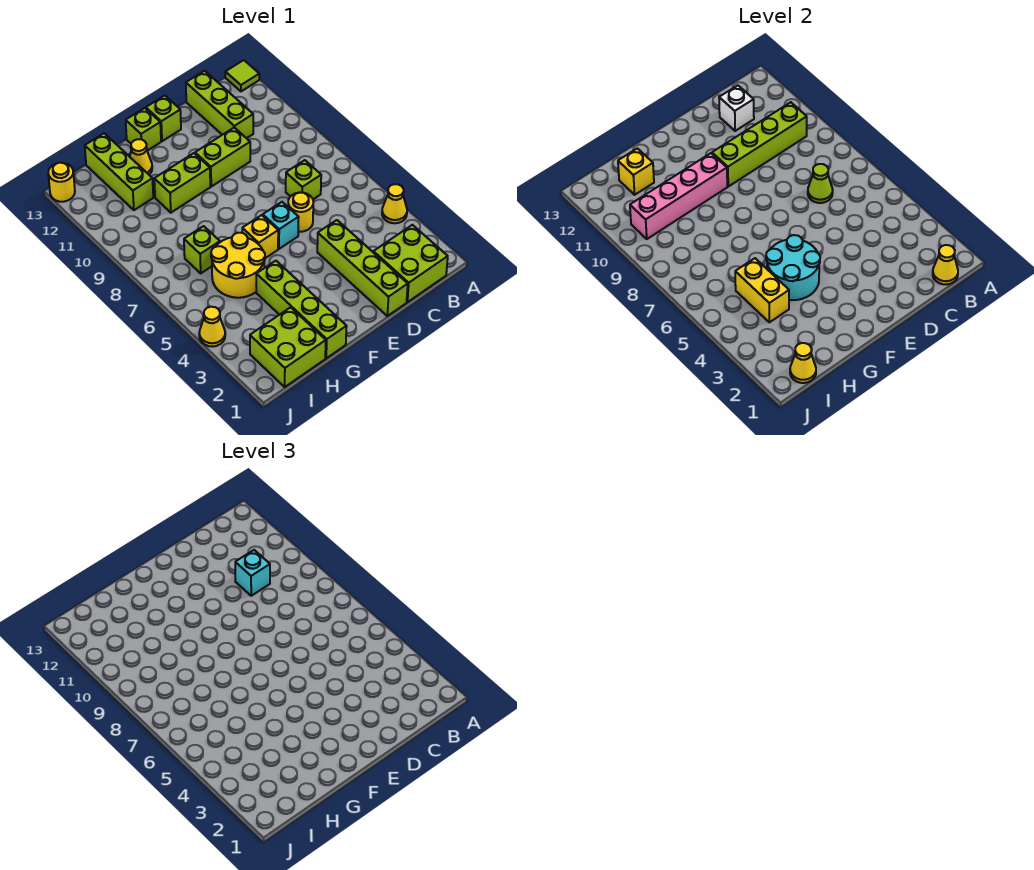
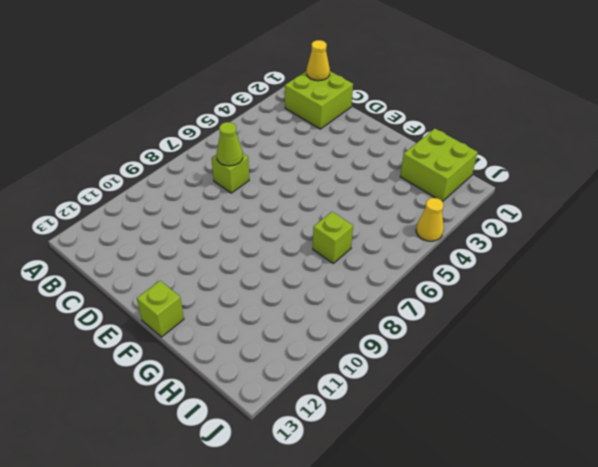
none -> yellow cone A4 level 1
none -> lime tile A13 level 1
none -> lime brick C11:C13 level 1
none -> lime brick D1:D4 level 1

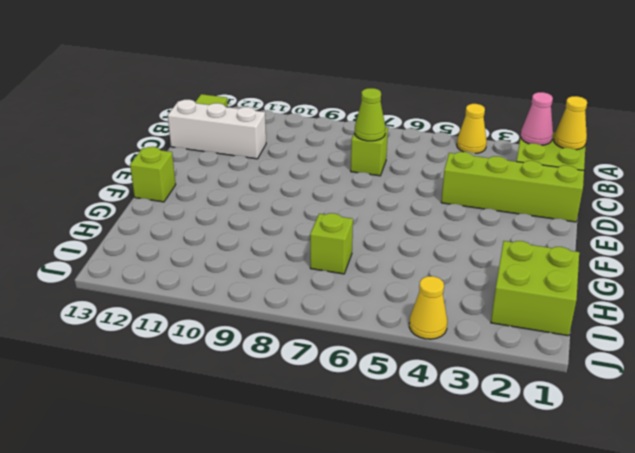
pink cone B2 level 2 -> none
white brick C11:C13 level 1 -> lime brick C11:C13 level 1
none -> yellow round brick D6 level 1
none -> lime brick D10:E10 level 1
none -> cyan brick E6 level 1
none -> lime brick E13 level 1

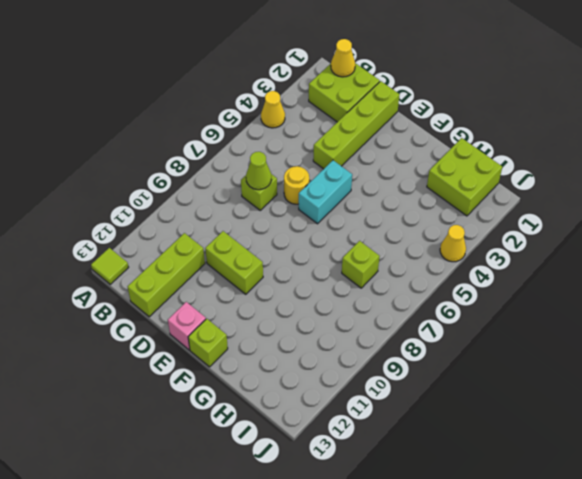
cyan brick E5:E6 level 1 -> cyan brick E6 level 1
pink brick E13 level 1 -> lime brick E13 level 1
none -> yellow brick F6 level 1
none -> lime brick F10:G10 level 1
none -> lime brick G1:G4 level 1
none -> yellow round brick G5:H6 level 1

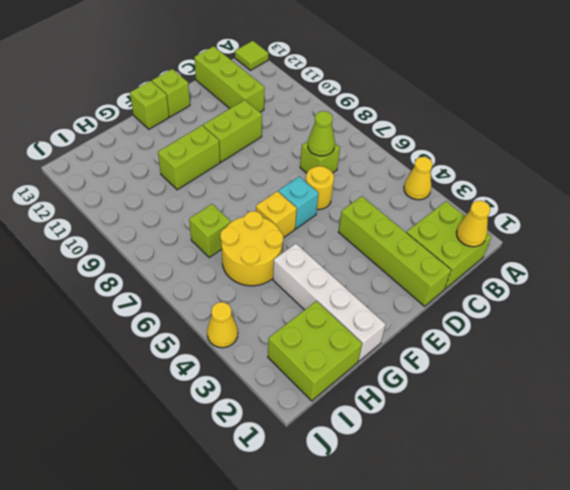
white brick G1:G4 level 1 -> lime brick G1:G4 level 1
none -> yellow cone G12 level 1
none -> lime brick H11:H13 level 1
none -> yellow round brick J13 level 1
none -> lime brick B10:E10 level 2

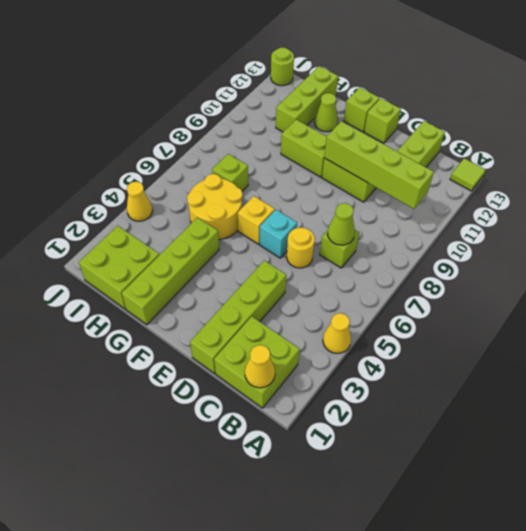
lime cone G12 level 1 -> yellow cone G12 level 1
lime round brick J13 level 1 -> yellow round brick J13 level 1
none -> white brick C12 level 2
none -> cyan round brick F4:G5 level 2
none -> pink brick F10:I10 level 2
none -> yellow brick H4:H5 level 2

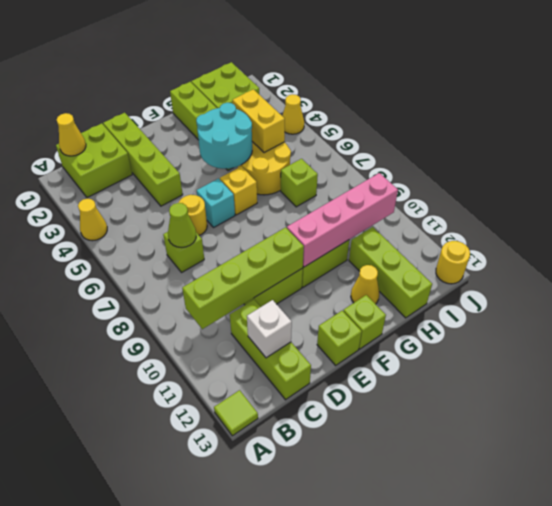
none -> yellow brick H12 level 2
none -> yellow cone I1 level 2
none -> cyan brick C10 level 3

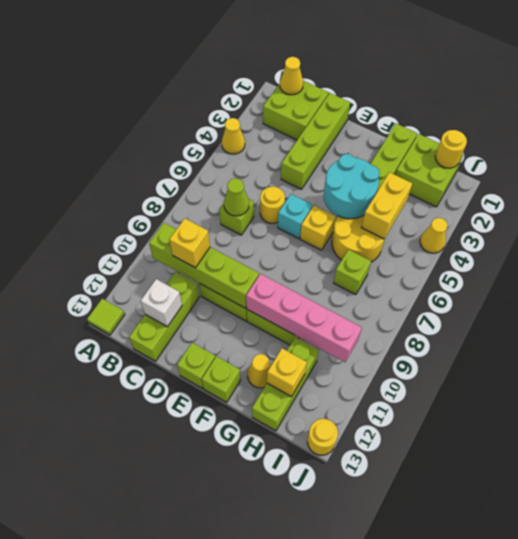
yellow brick C10 level 3 -> cyan brick C10 level 3
yellow round brick I1 level 2 -> yellow cone I1 level 2

